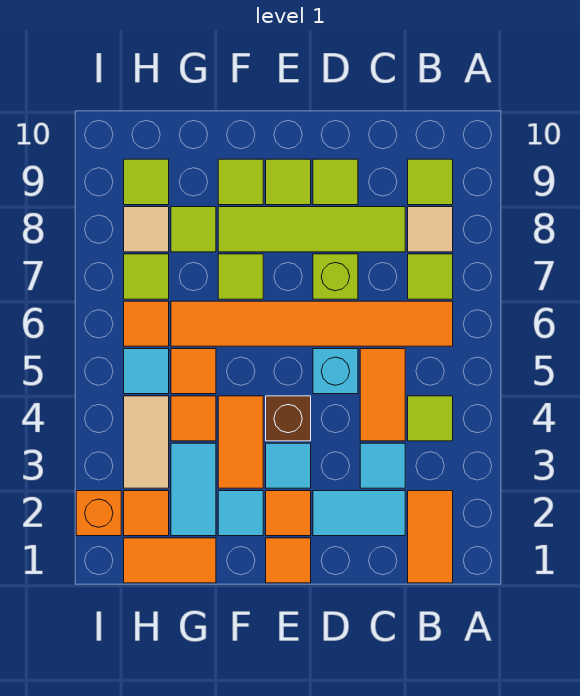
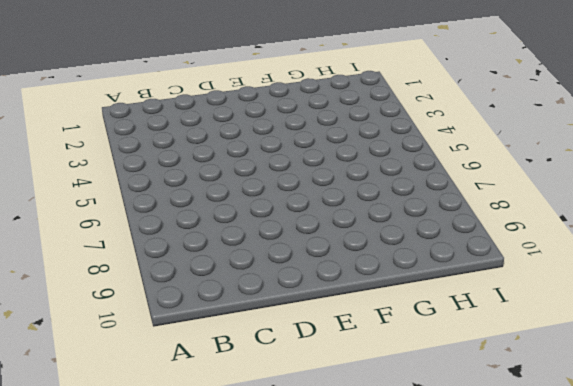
none -> orange tile B1:B2 level 1
none -> lime tile B4 level 1
none -> orange tile B6:G6 level 1
none -> lime tile B7 level 1

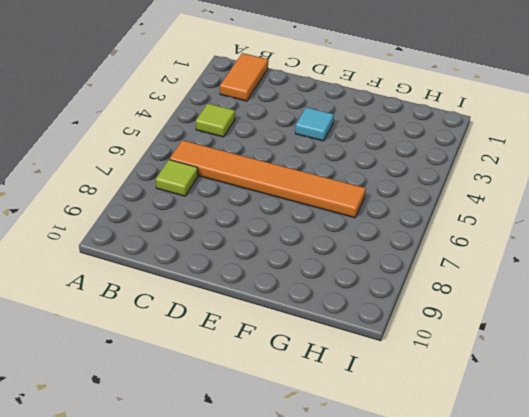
none -> tan tile B8 level 1
none -> lime tile B9 level 1
none -> cyan tile C2:D2 level 1
none -> cyan tile C3 level 1

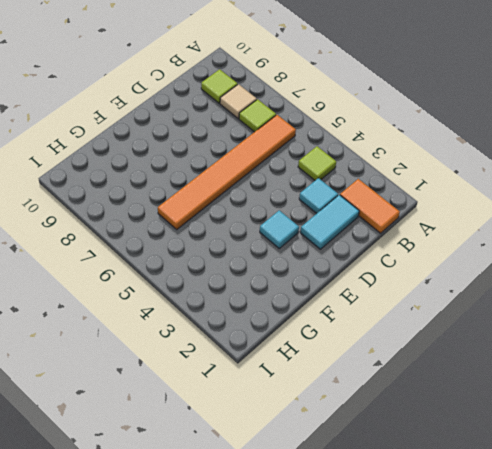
none -> orange tile C4:C5 level 1
none -> lime tile C8:F8 level 1
none -> cyan brick D5 level 1
none -> lime brick D7 level 1

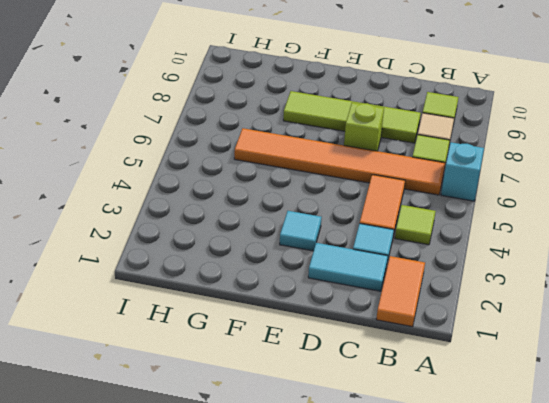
cyan brick A6 level 1 -> cyan brick D5 level 1
none -> lime tile D9 level 1
none -> orange tile E1 level 1
none -> orange tile E2 level 1
none -> brown brick E4 level 1

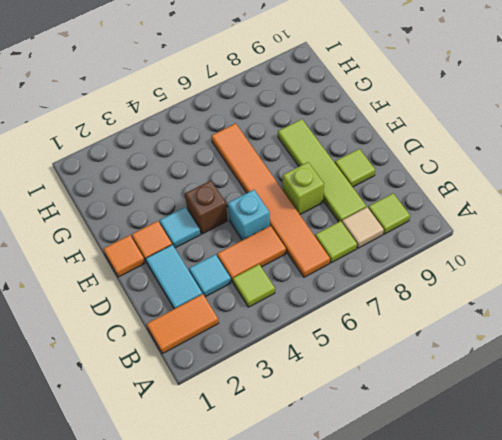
none -> lime tile E9 level 1
none -> cyan tile F2 level 1
none -> orange tile F3:F4 level 1
none -> lime tile F7 level 1

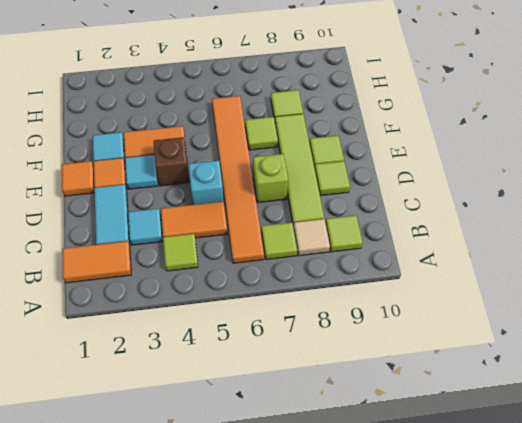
none -> lime tile F9 level 1
none -> orange tile G1:H1 level 1
none -> cyan tile G2:G3 level 1
none -> orange tile G4 level 1

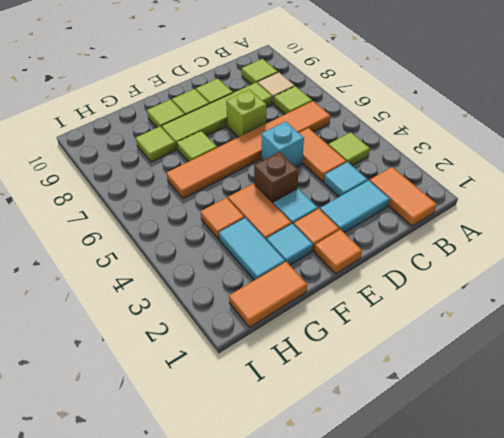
none -> orange tile G5 level 1
none -> orange tile H2 level 1
none -> tan tile H3:H4 level 1
none -> cyan tile H5 level 1

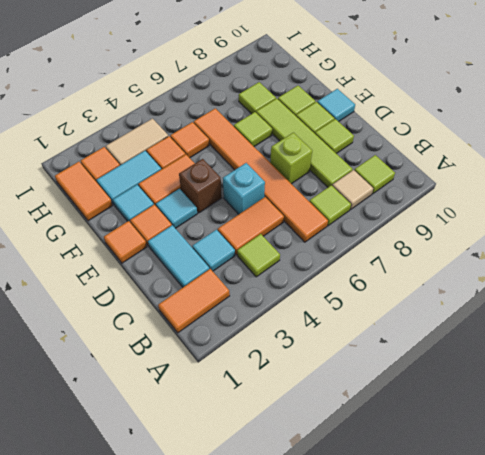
cyan tile E10 level 1 -> cyan tile H5 level 1
none -> orange tile H6 level 1
none -> lime tile H7 level 1
none -> tan tile H8 level 1
none -> lime tile H9 level 1

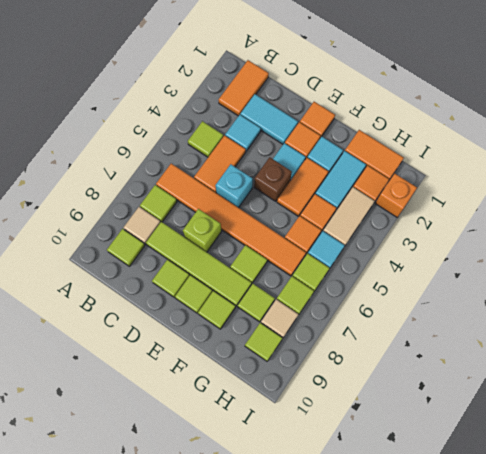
lime tile H6 level 1 -> orange tile H6 level 1

